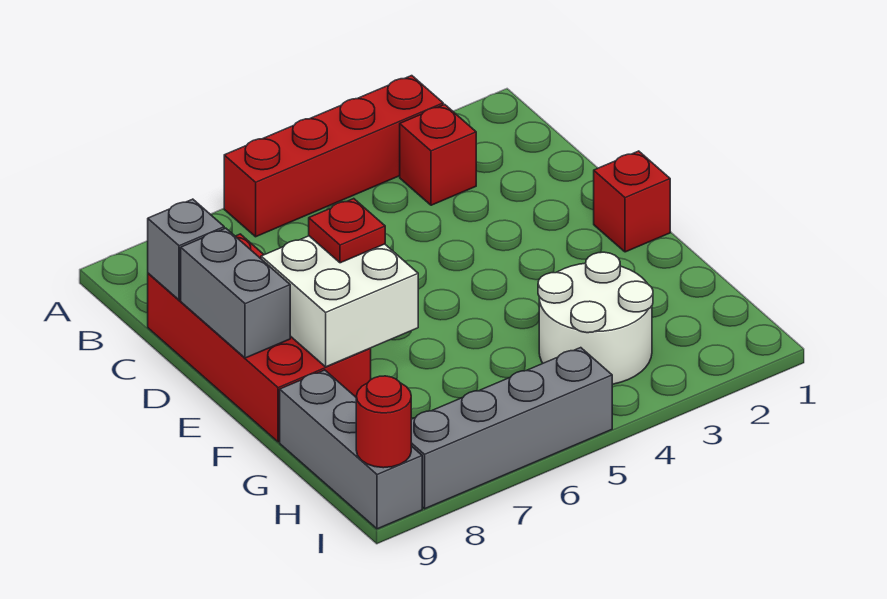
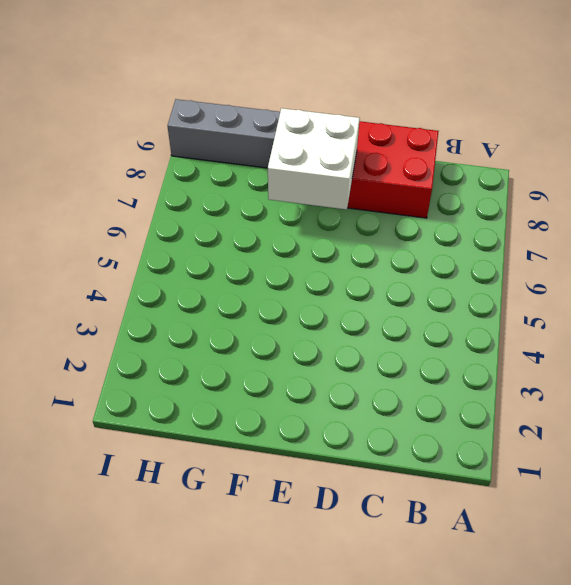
none -> red brick A3:A6 level 1
none -> red brick B3 level 1
none -> red brick E1 level 1

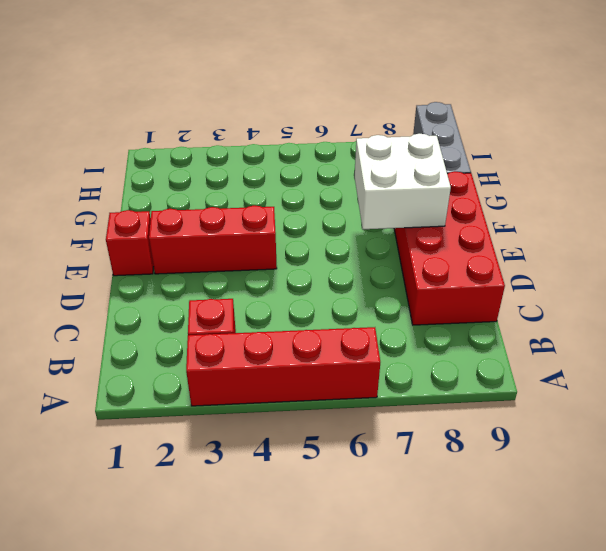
red brick E2:E4 level 1 -> none
none -> white round brick G3:H4 level 1
none -> grey brick I5:I8 level 1
none -> grey brick C9 level 2

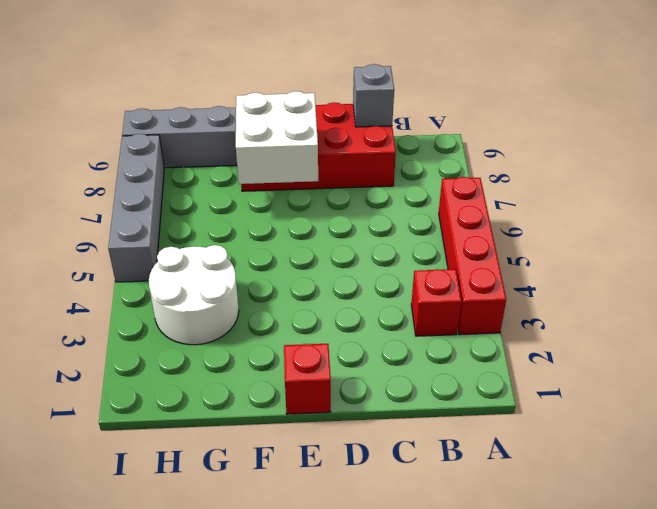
none -> grey brick D9:E9 level 2
none -> red round brick I9 level 2
none -> red plate E7 level 3

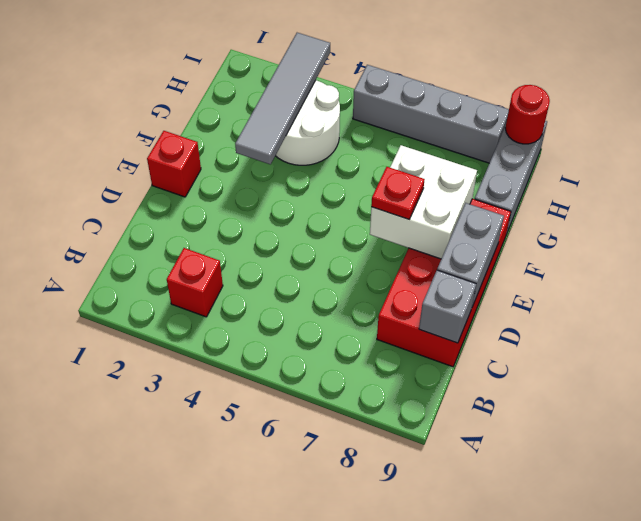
grey tile F3:I3 level 2 -> none
none -> red brick A3:A6 level 1

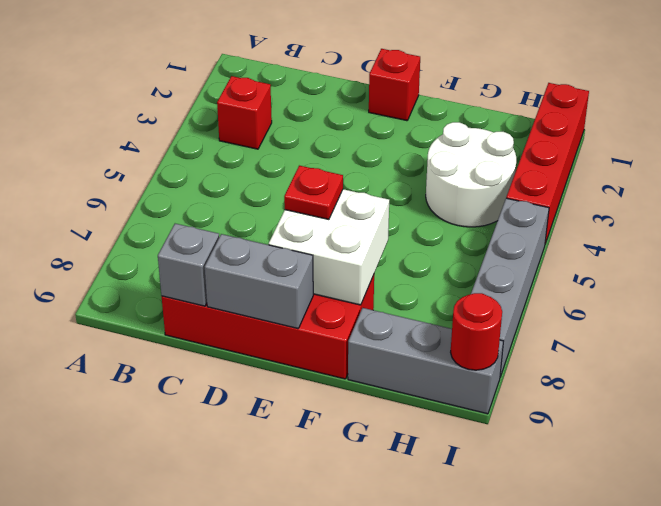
red brick I1:I4 level 1 -> red brick A3:A6 level 1

